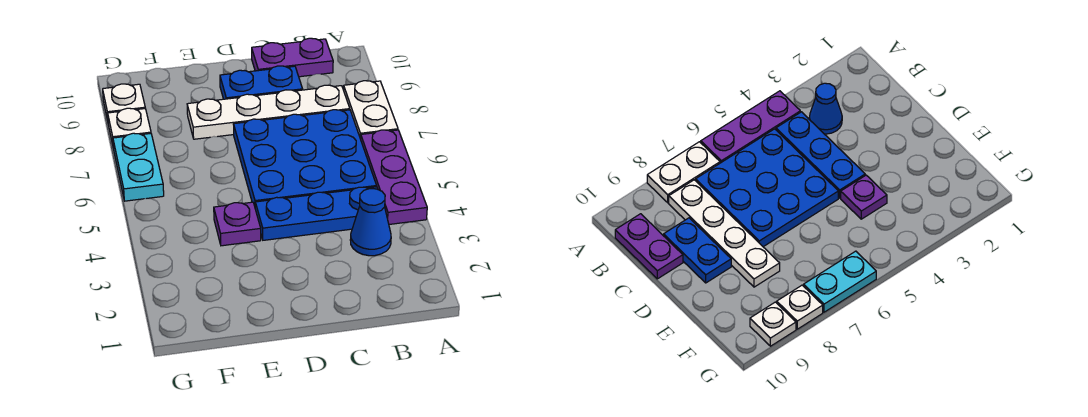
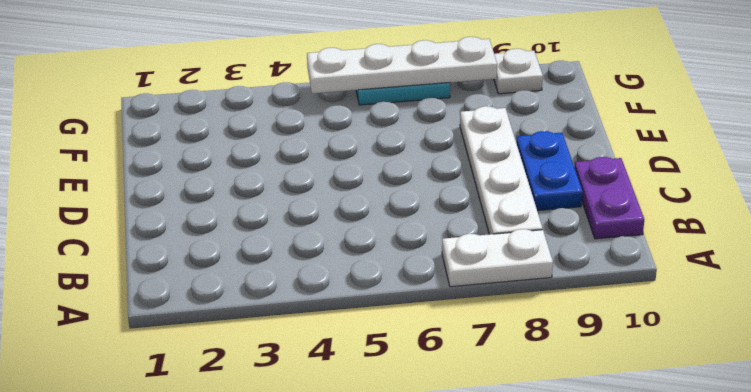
white plate G5:G8 level 2 -> none
none -> purple plate A4:A6 level 1
none -> blue cone B3 level 1
none -> blue plate B4:D4 level 1

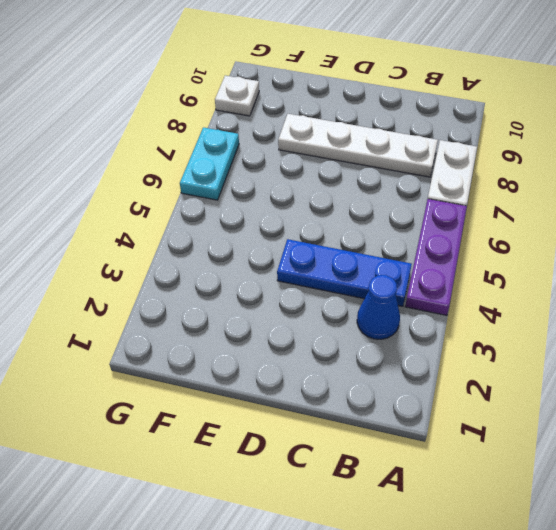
none -> blue plate B5:D7 level 1
none -> purple plate B10:C10 level 1
none -> blue plate C9:D9 level 1

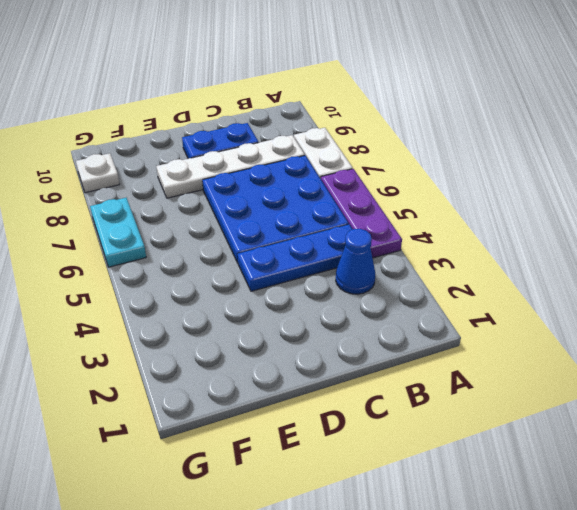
none -> purple plate B10:C10 level 1
none -> purple plate E4 level 1
none -> white plate G8 level 1

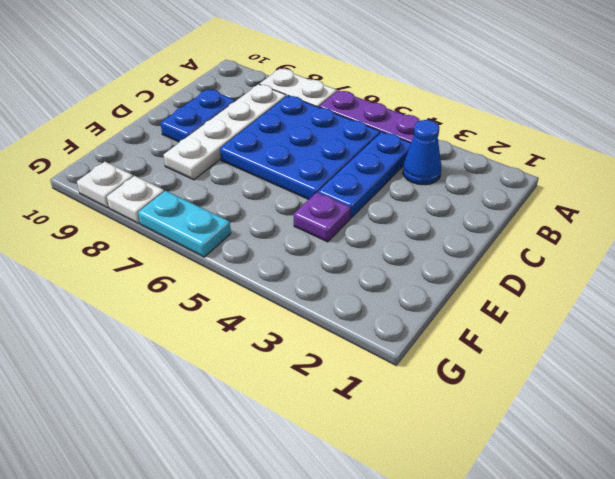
none -> purple plate B10:C10 level 1

